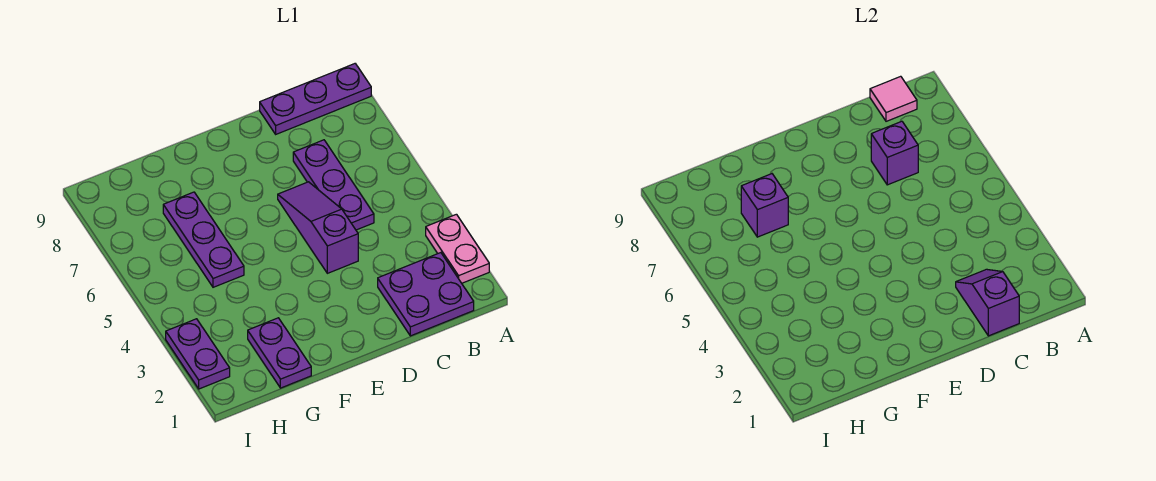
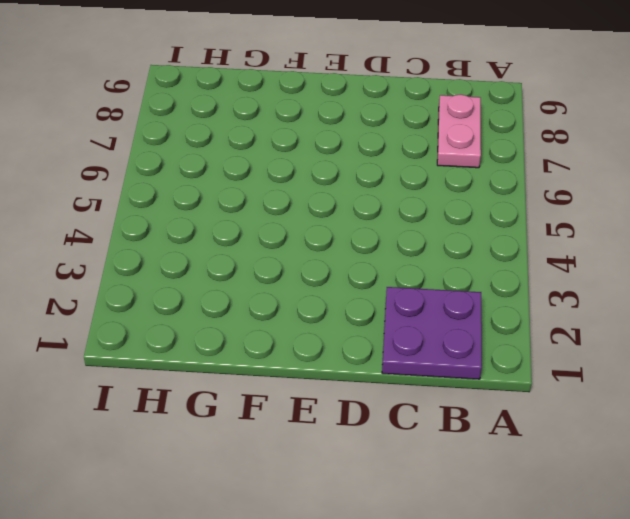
pink plate B7:B8 level 1 -> pink plate A2:A3 level 1
none -> purple plate A9:C9 level 1
none -> purple plate C5:C7 level 1
none -> purple slope D4:D6 level 1 top 4

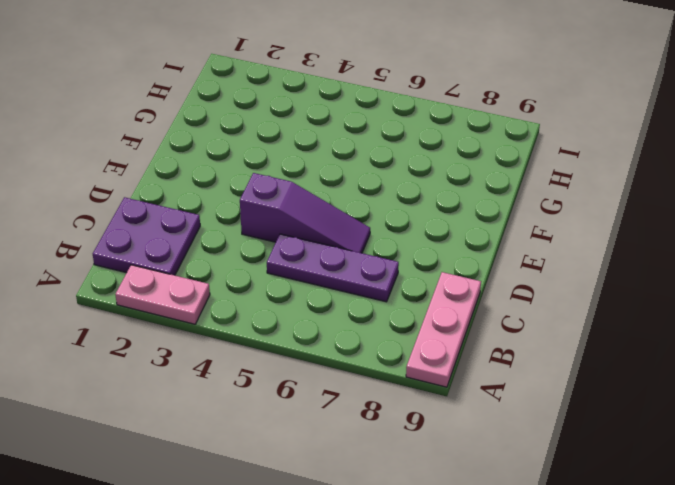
pink plate A9:C9 level 1 -> purple plate A9:C9 level 1
none -> purple plate G1:G2 level 1
none -> purple plate G5:G7 level 1
none -> purple plate I2:I3 level 1

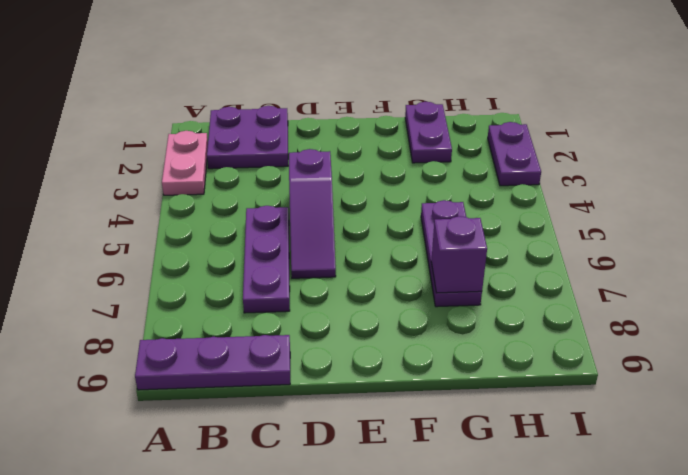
none -> pink tile B9 level 2
none -> purple slope C1:C2 level 2 top 1
none -> purple brick C7 level 2

